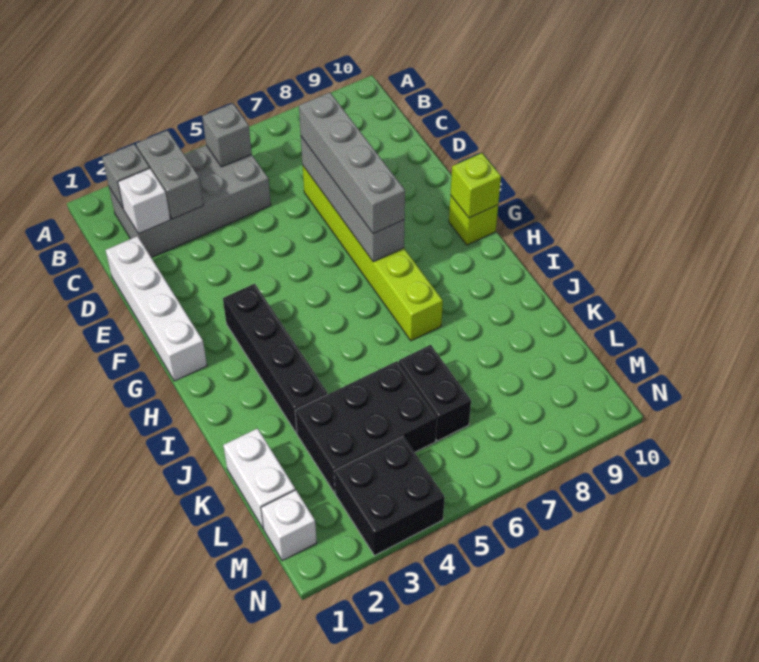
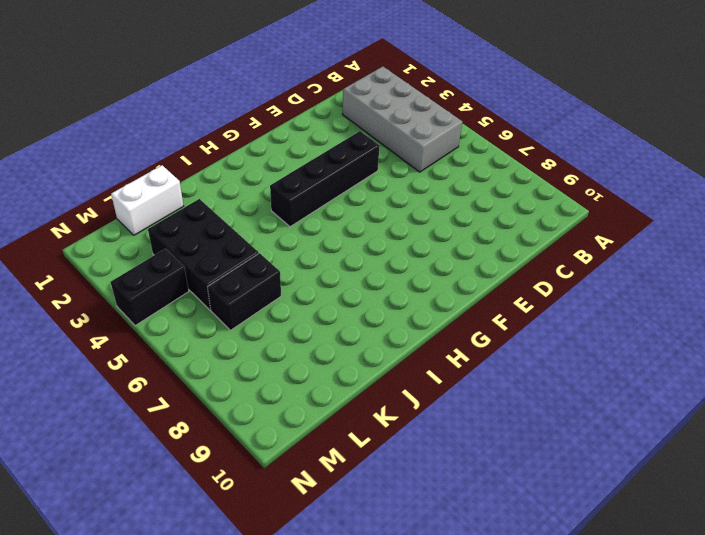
black brick E4:H4 level 1 -> black brick G3:J3 level 1
black brick M4:N4 level 1 -> black brick M3:N4 level 1
none -> white brick D1:G1 level 1
none -> lime brick D7:I7 level 1
none -> lime brick G10 level 1

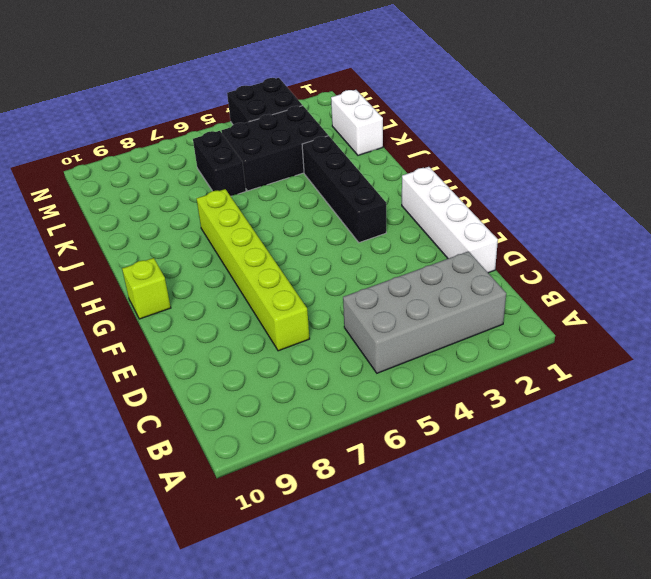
none -> white brick M1 level 1
none -> grey brick B2 level 2
none -> grey brick B3:C3 level 2

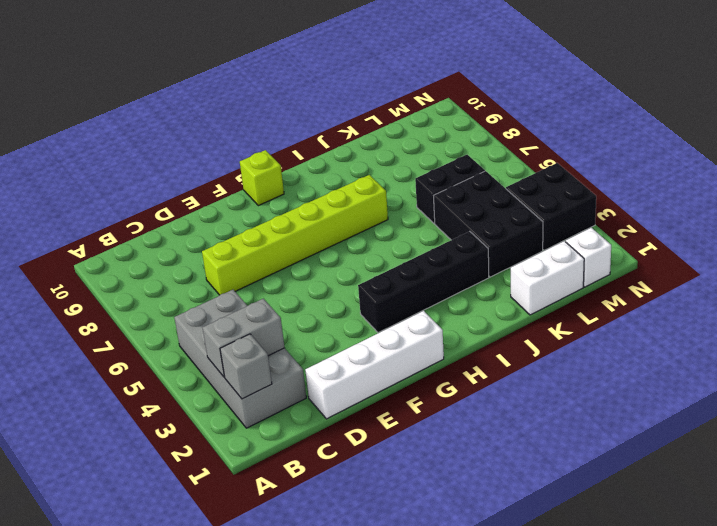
none -> grey brick B5 level 2
none -> white brick C2 level 2
none -> grey brick D7:G7 level 2

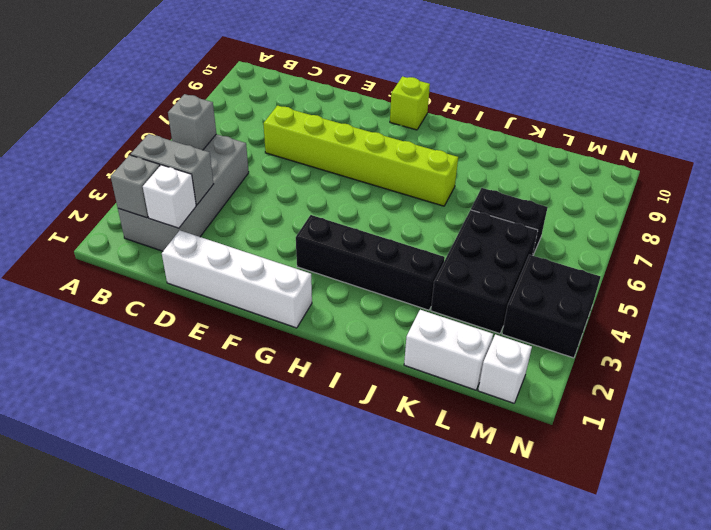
none -> grey brick D7:G7 level 2
none -> lime brick G10 level 2
none -> grey brick D7:G7 level 3

